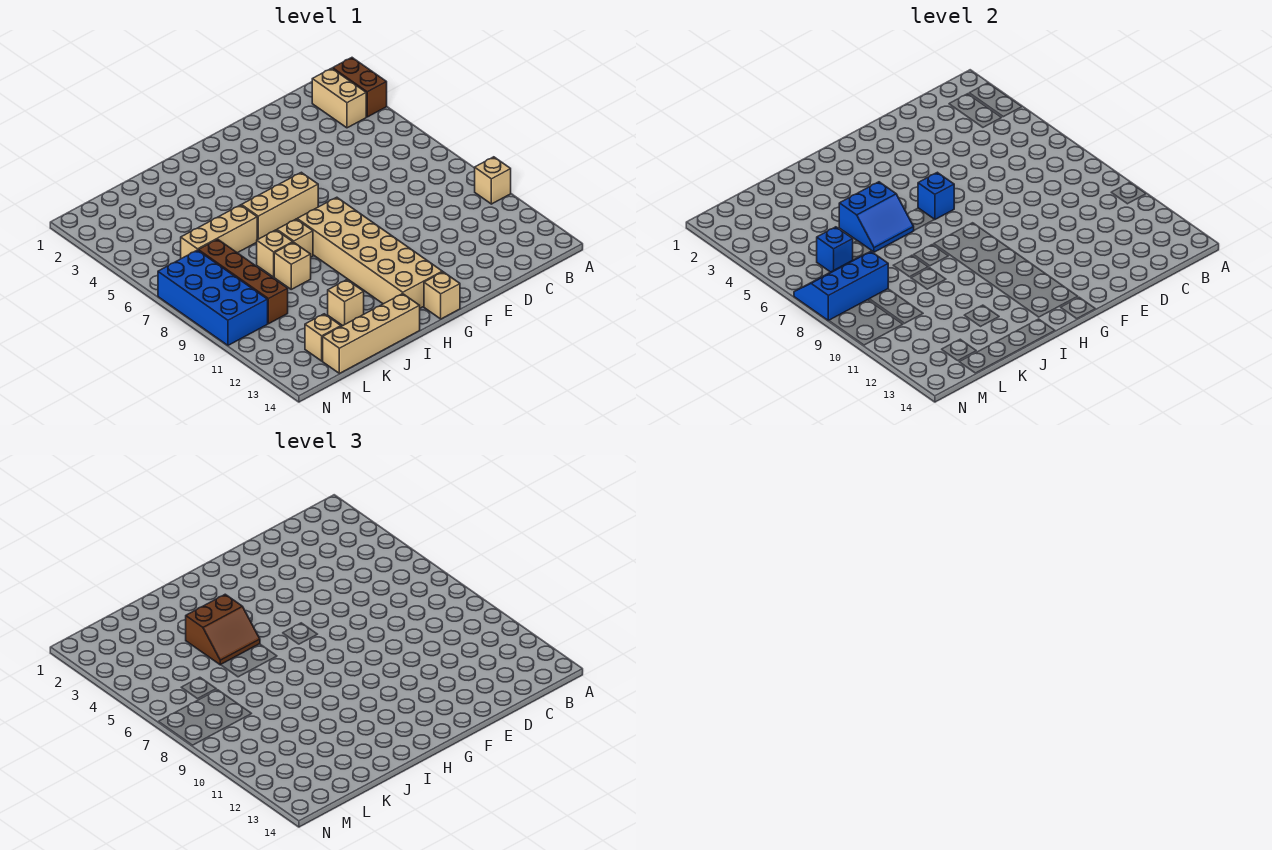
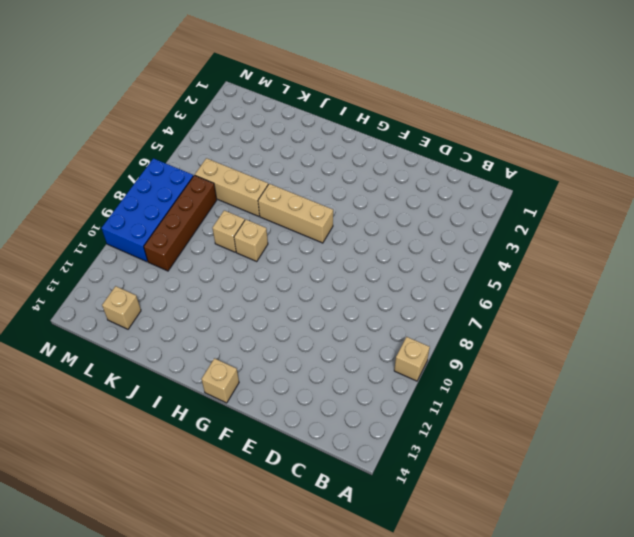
none -> brown brick A2:A3 level 1
none -> tan brick B2:B3 level 1
none -> tan brick G8:H13 level 1

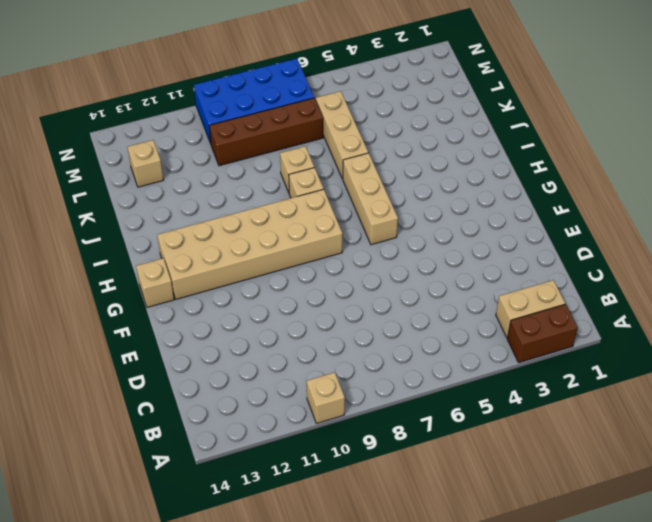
none -> tan brick I14:L14 level 1
none -> tan brick J9 level 1
none -> tan brick J12 level 1

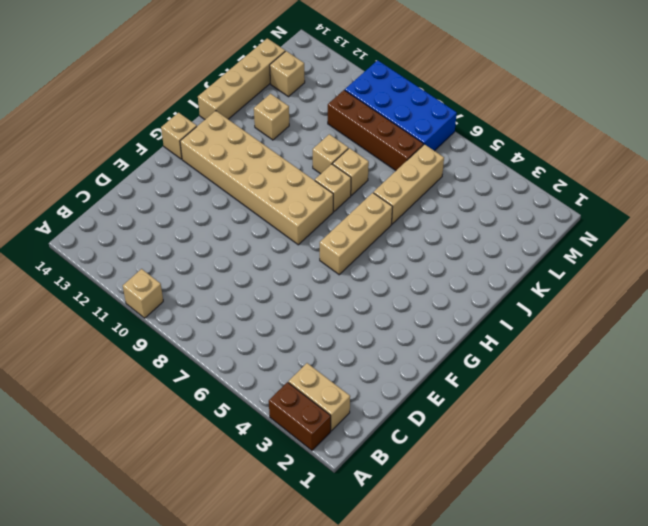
none -> blue brick G6 level 2
none -> blue slope I5:J6 level 2 top 5
none -> blue brick L6 level 2

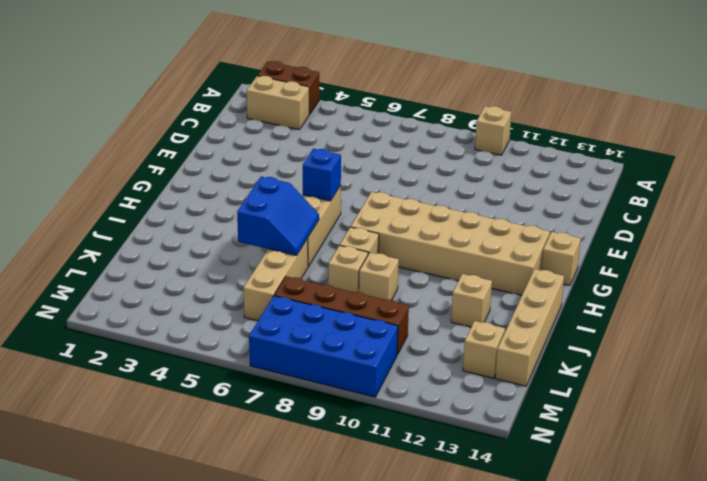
none -> blue brick L6 level 2
none -> blue slope L7:N8 level 2 top 8
none -> brown slope I4:J5 level 3 top 4

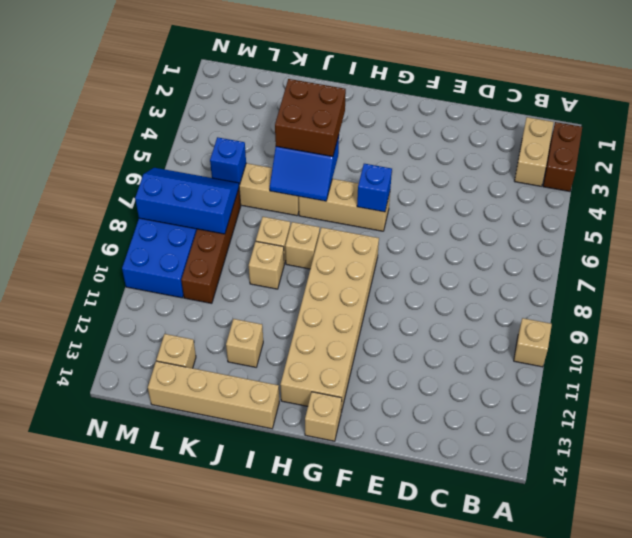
brown brick I4:J5 level 3 -> brown slope I4:J5 level 3 top 4

